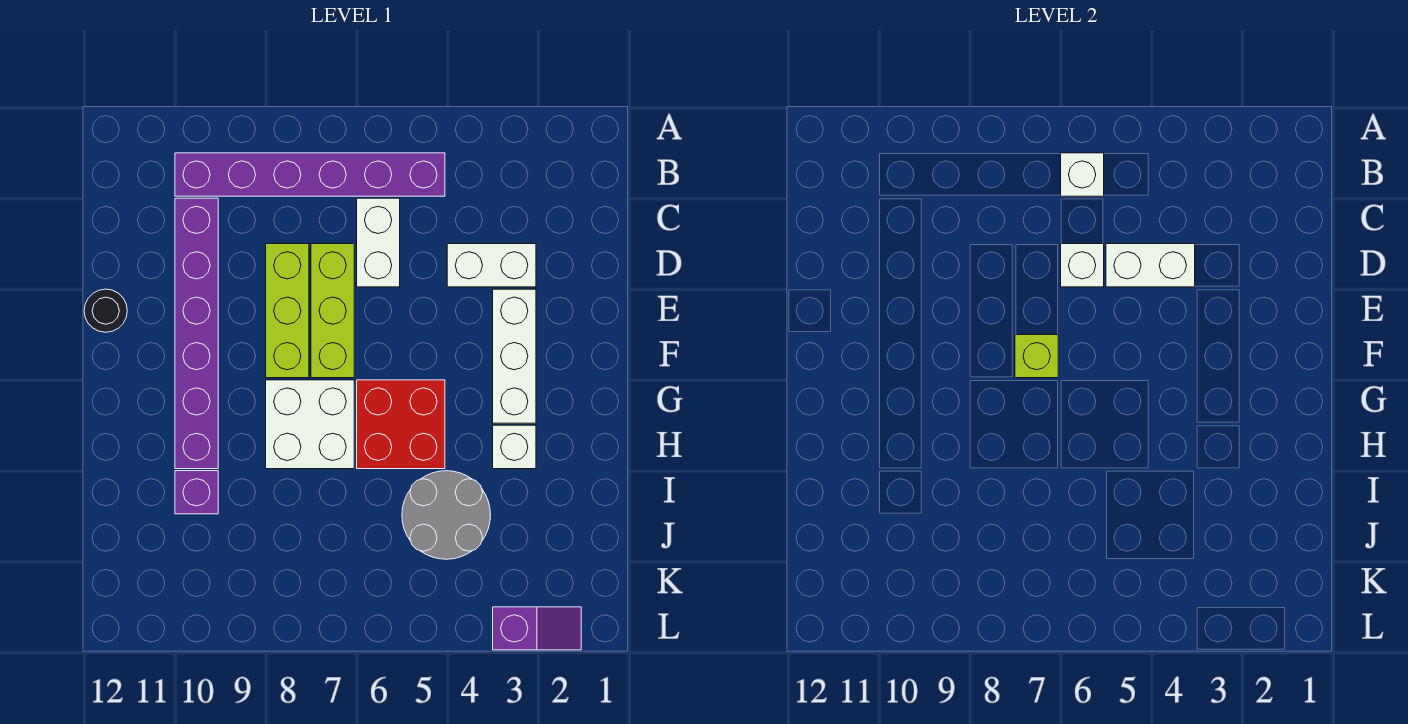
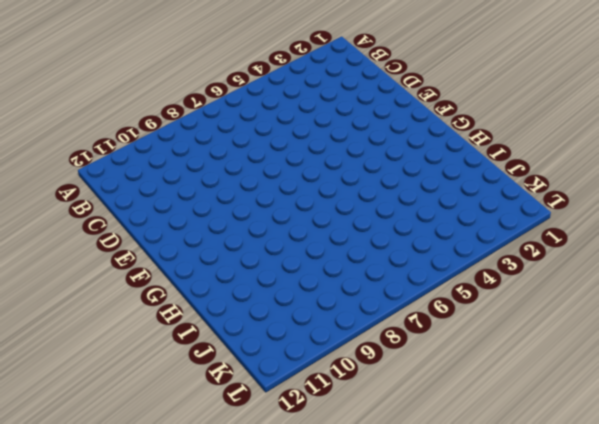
none -> purple brick B5:B10 level 1
none -> white brick C6:D6 level 1
none -> purple brick C10:H10 level 1

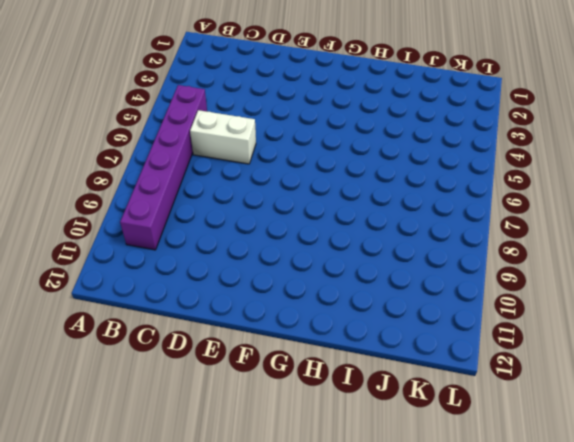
none -> purple brick C10:H10 level 1
none -> white brick D3:D4 level 1
none -> lime brick D7:F7 level 1

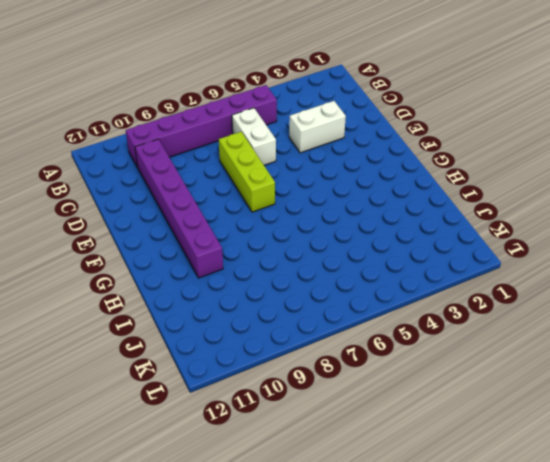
none -> lime brick D8:F8 level 1
none -> white brick E3:G3 level 1
none -> black round brick E12 level 1

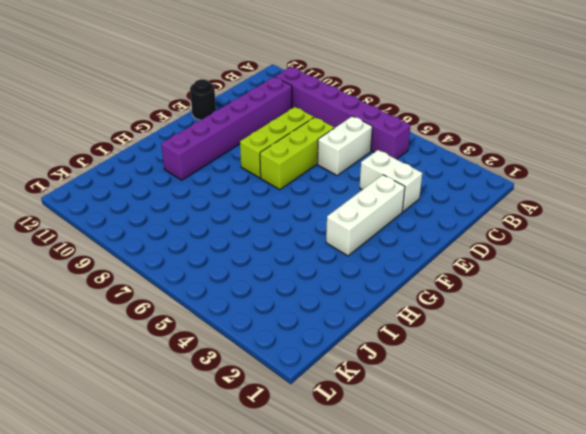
none -> red brick G5:H6 level 1
none -> white brick G7:H8 level 1
none -> white brick H3 level 1

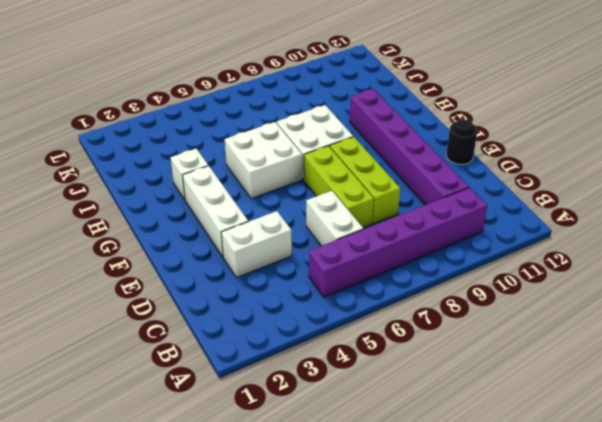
white brick G5:H6 level 1 -> red brick G5:H6 level 1
none -> grey round brick I4:J5 level 1
none -> purple brick I10 level 1
none -> purple slope L2:L3 level 1 top 3

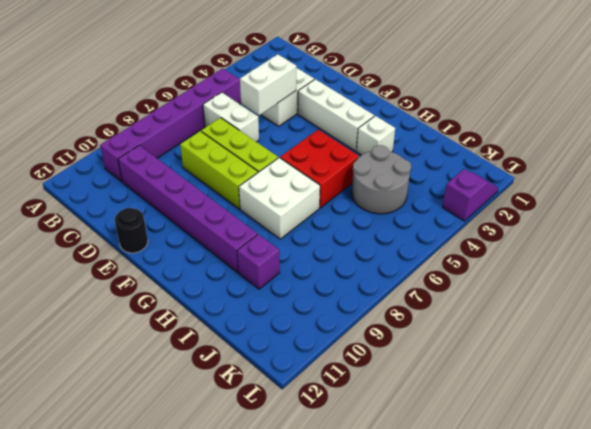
none -> white brick B6 level 2
none -> white brick D6 level 2
none -> lime brick F7 level 2

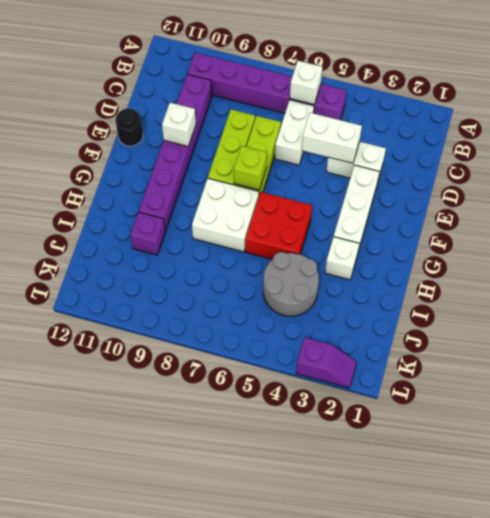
white brick E10 level 2 -> white brick D6 level 2

